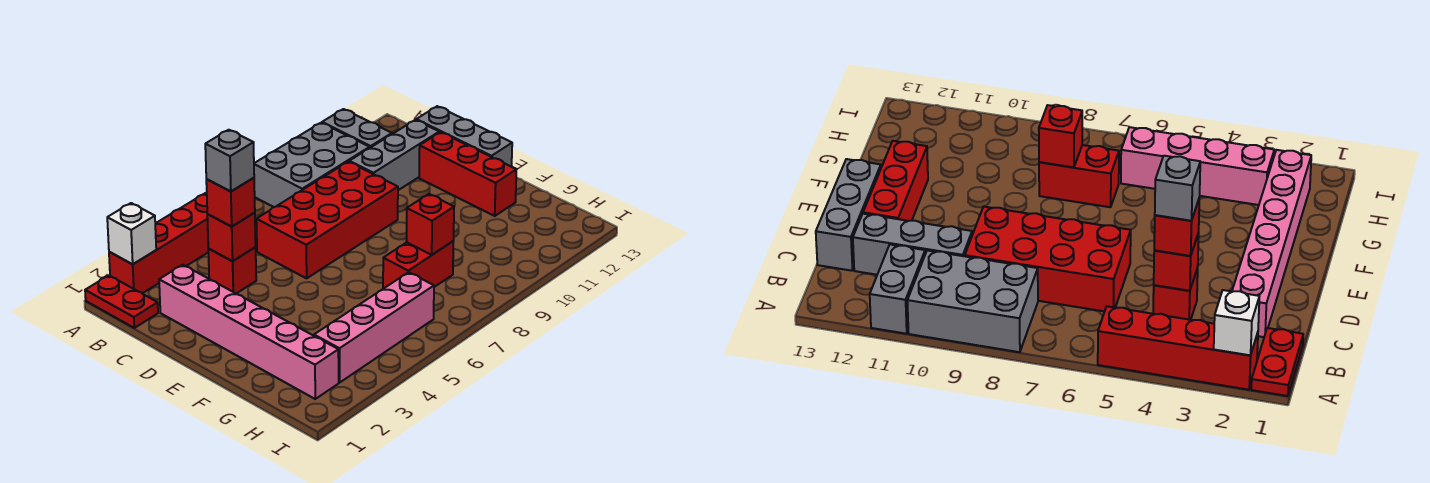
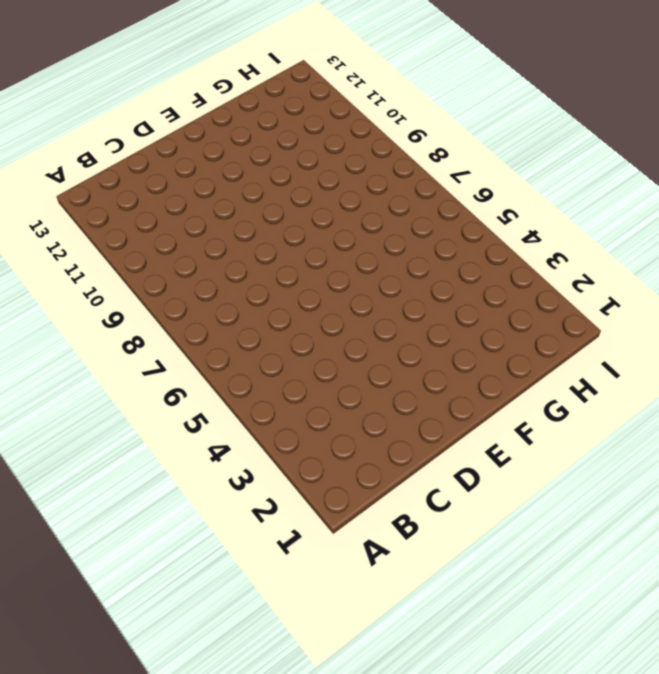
none -> red plate A1:B1 level 1
none -> red brick A2:A5 level 1
none -> grey brick A8:B10 level 1

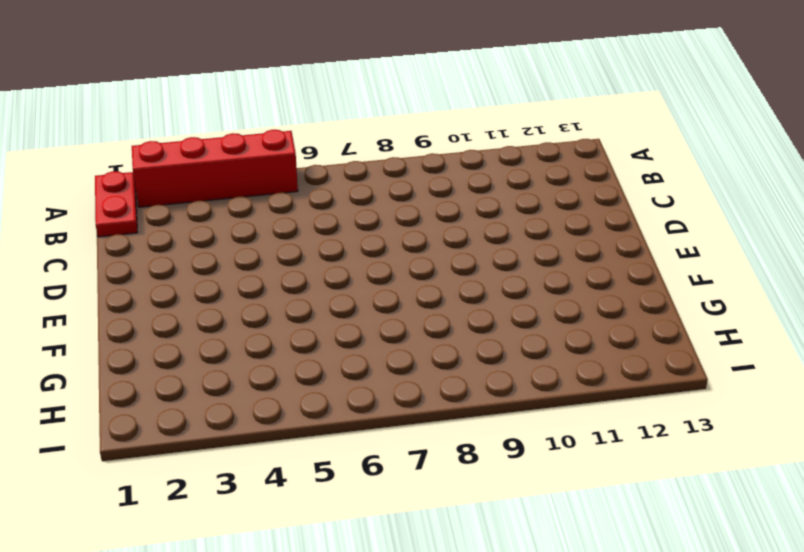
none -> grey brick A8:B10 level 1
none -> grey brick A11:B11 level 1
none -> pink brick C2:H2 level 1

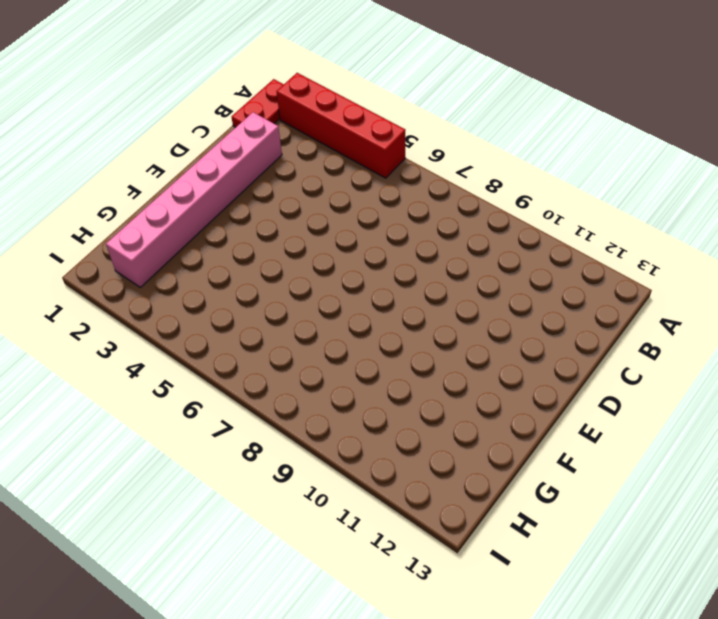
none -> grey brick A8:B10 level 1
none -> grey brick A11:B11 level 1
none -> red brick C4 level 1

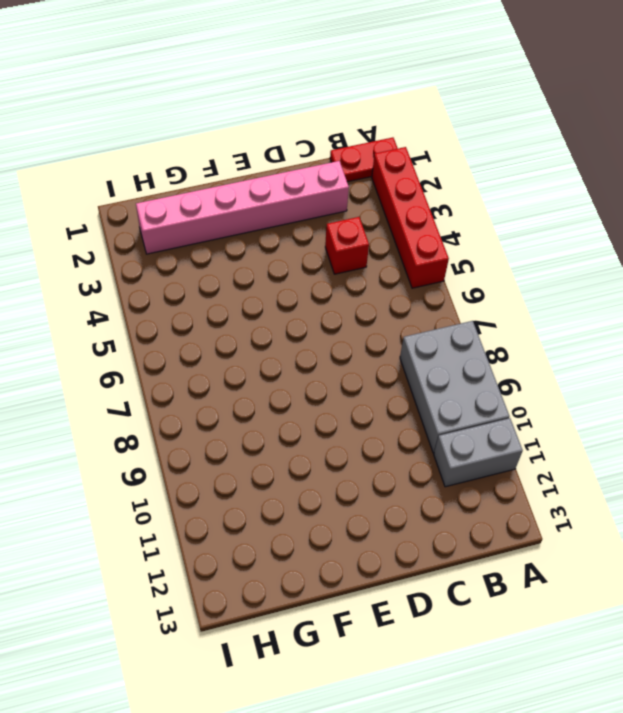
none -> red brick C6:D9 level 1
none -> grey brick C10:C12 level 1
none -> grey brick C13:E13 level 1

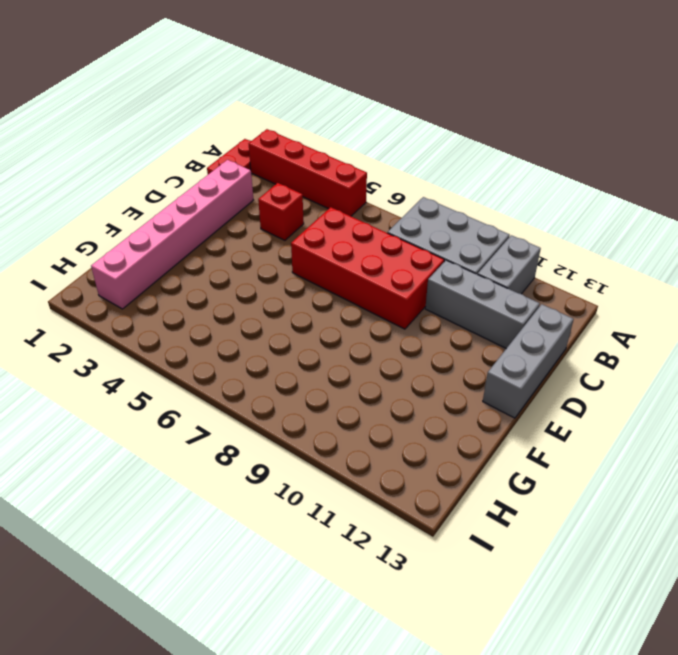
none -> red brick D12:F12 level 1
none -> red brick G7:G8 level 1
none -> pink brick H3:H6 level 1

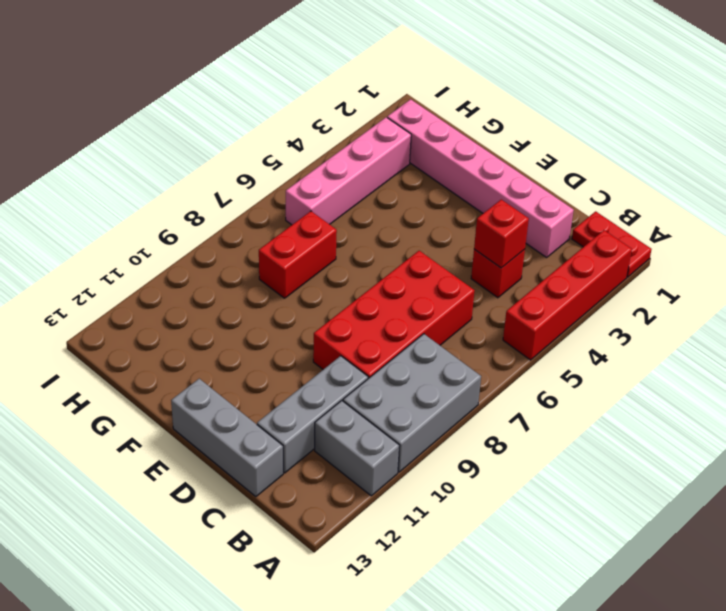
none -> red brick D12:F12 level 1
none -> white brick A2 level 2
none -> red brick G8 level 2

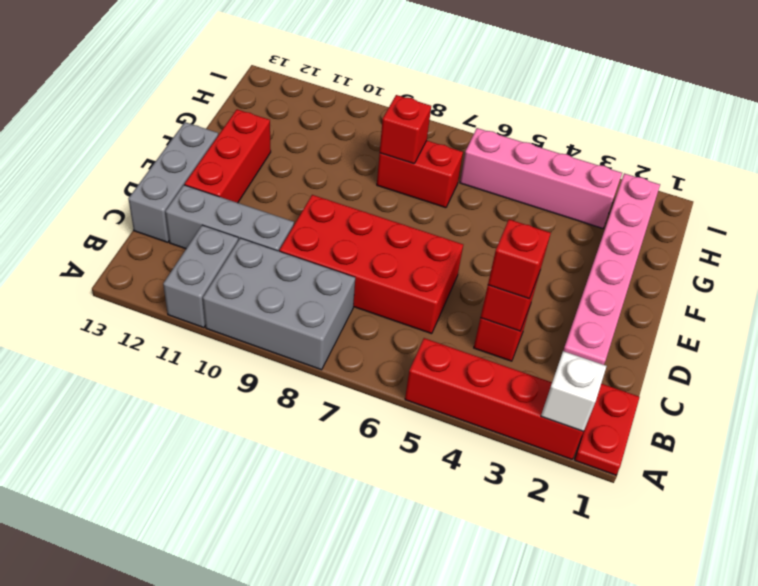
none -> grey brick C4 level 4

